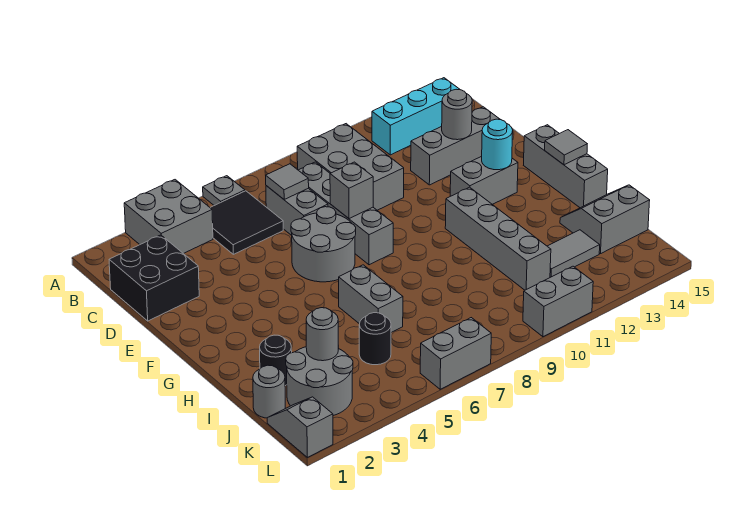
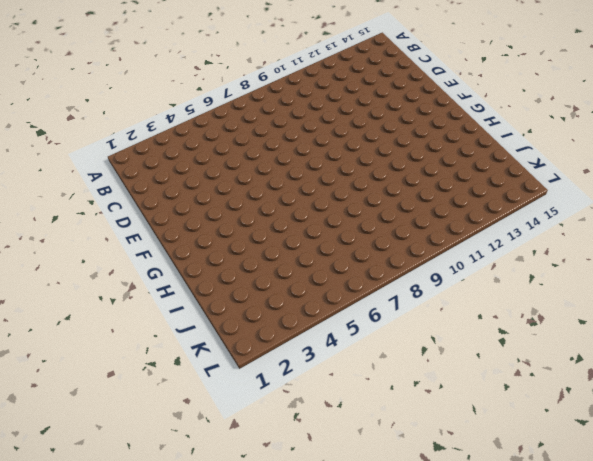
none -> grey brick A3:B4 level 1
none -> grey plate A6 level 1
none -> black tile B5:C6 level 1

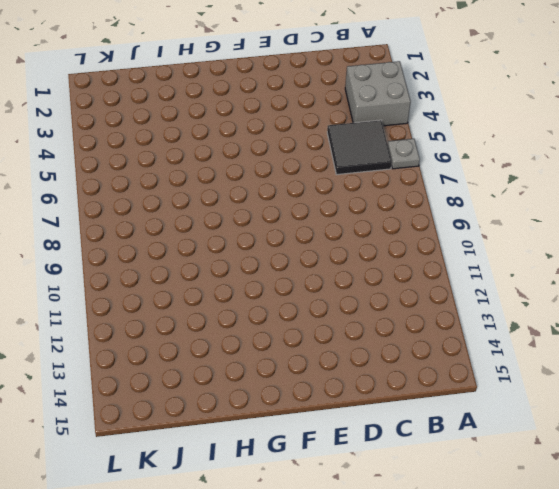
none -> grey brick B9:D10 level 1
none -> cyan brick B12:B14 level 1
none -> black brick C1:D2 level 1

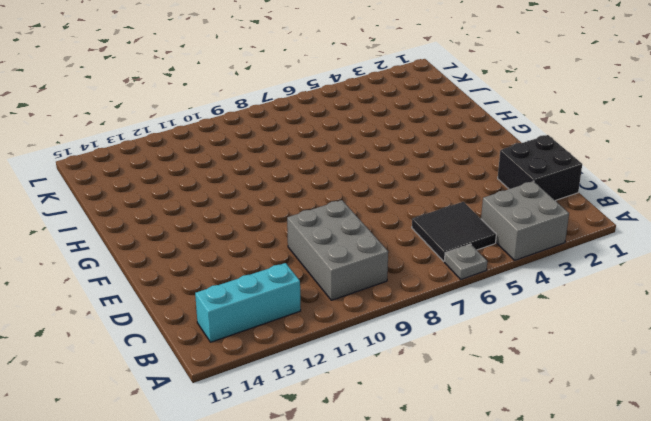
none -> grey brick C7:D7 level 1
none -> grey brick C8:F8 level 1
none -> grey brick D12:D14 level 1

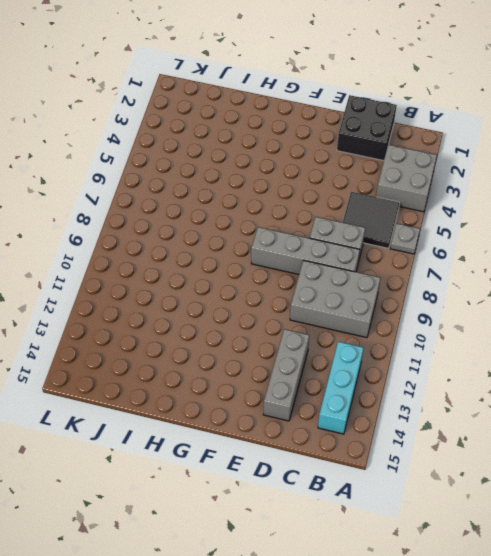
none -> grey round brick E6:F7 level 1
none -> grey brick F12:F13 level 1
none -> grey brick F15:H15 level 1

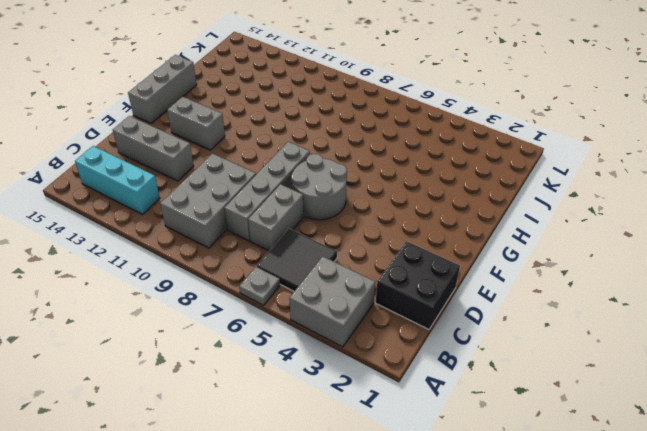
none -> grey brick G11:J11 level 1
none -> grey brick H6:I6 level 1
none -> black round brick I2 level 1

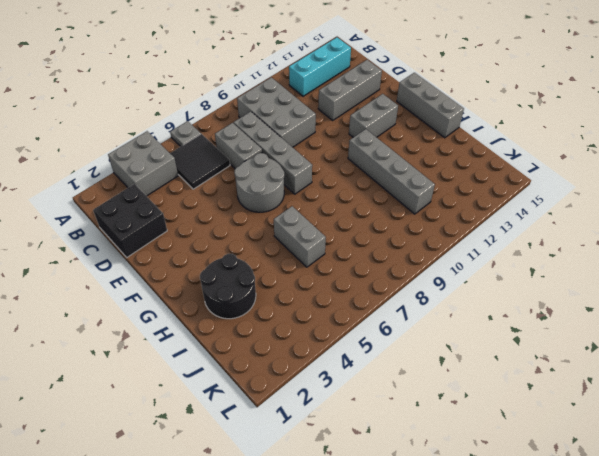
black round brick H2:I3 level 1 -> black round brick I2 level 1
none -> grey slope I14:J15 level 1 top J
none -> grey round brick J1 level 1
none -> grey round brick J2:K3 level 1

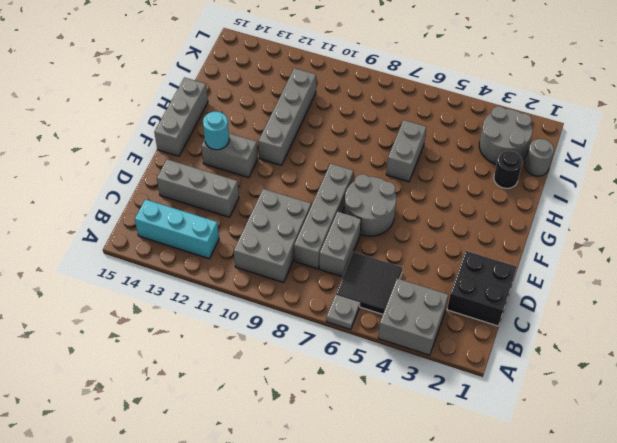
none -> grey slope I14:J15 level 1 top J
none -> black round brick J5 level 1
none -> grey tile J12:J13 level 1

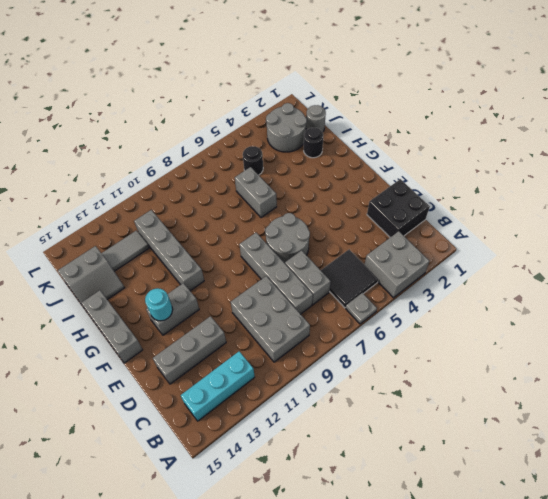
none -> grey slope K1:L1 level 1 top L
none -> grey brick L6:L7 level 1
none -> grey brick L10:L11 level 1

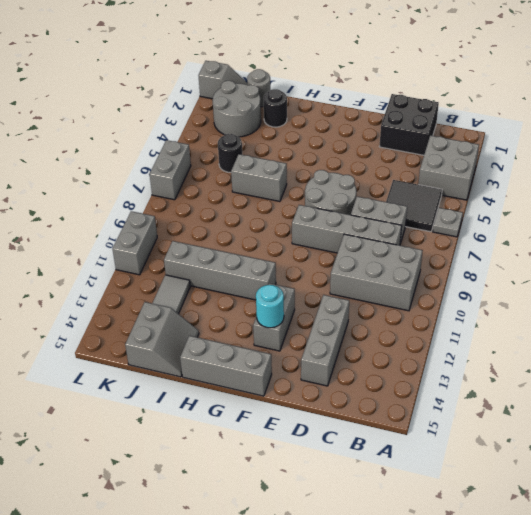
none -> cyan brick B12:B14 level 1
none -> grey tile C7 level 2
none -> grey round brick D13 level 2

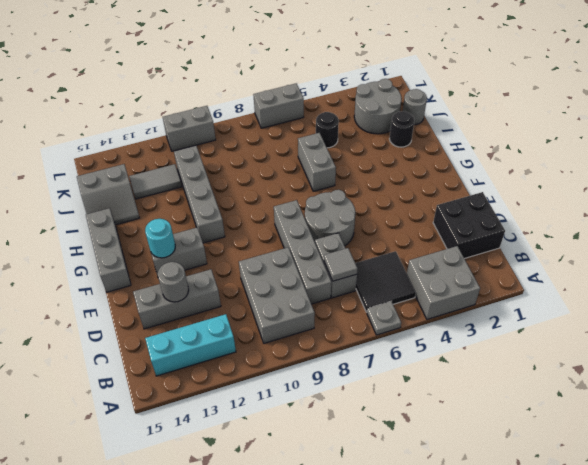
none -> grey slope K1:L1 level 1 top L
none -> grey brick E8 level 2
none -> grey tile G15 level 2

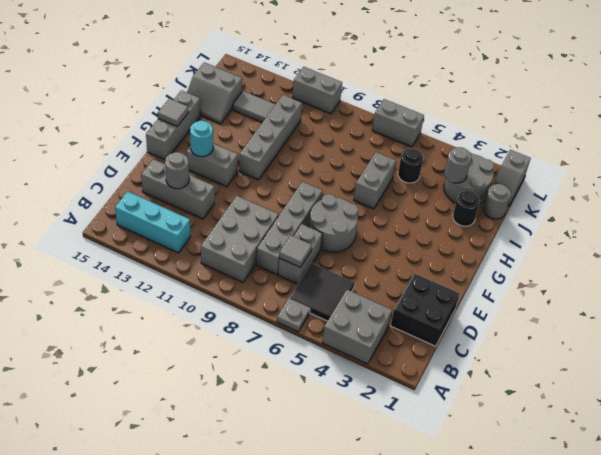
none -> grey brick E8 level 2

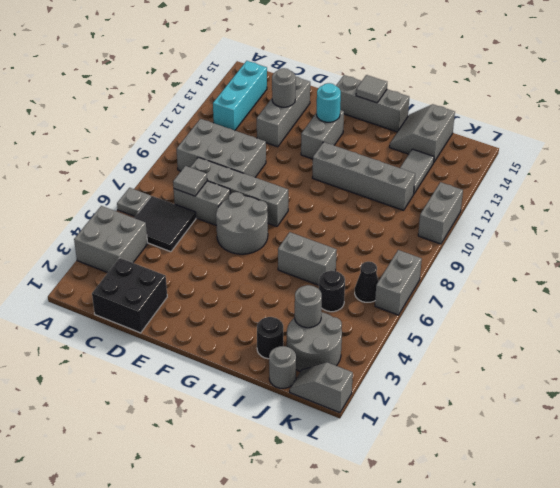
black cone K6 level 1 -> none
none -> grey brick E8 level 2

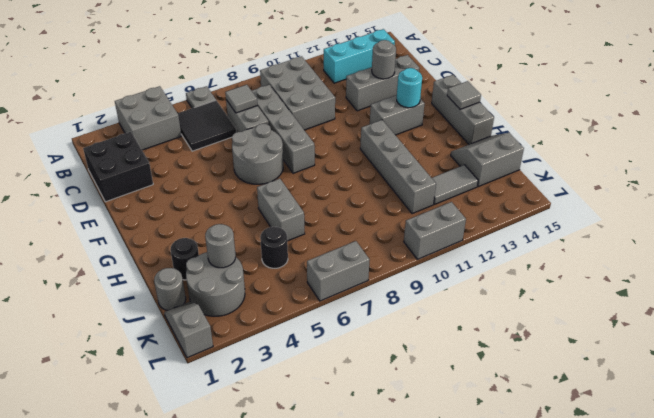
none -> grey brick E8 level 2

